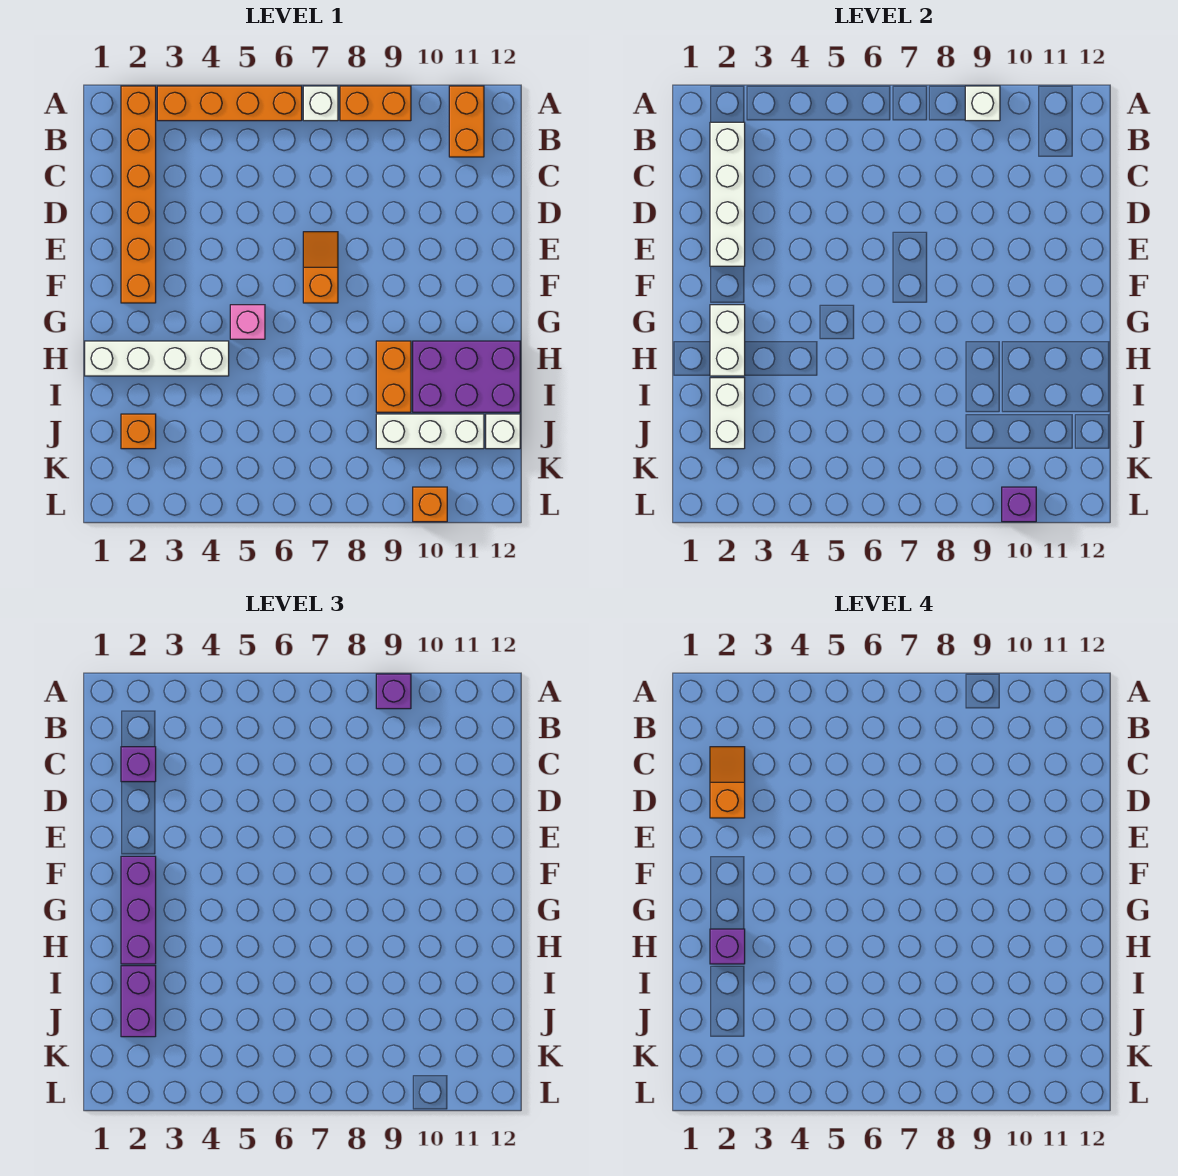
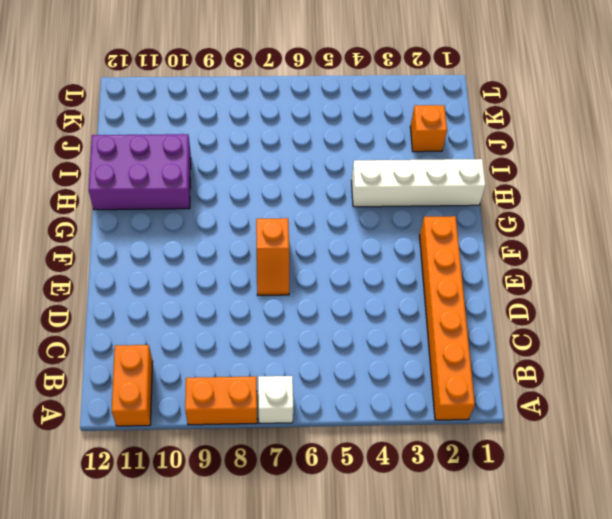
none -> orange brick A3:A6 level 1
none -> pink brick G5 level 1
none -> orange brick H9:I9 level 1

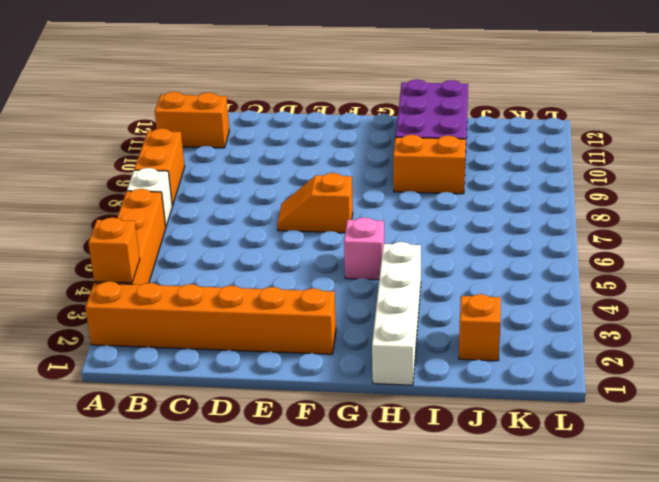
orange brick A3 level 2 -> orange brick L10 level 1
none -> white brick J9:J11 level 1
none -> white brick J12 level 1
none -> white brick A9 level 2

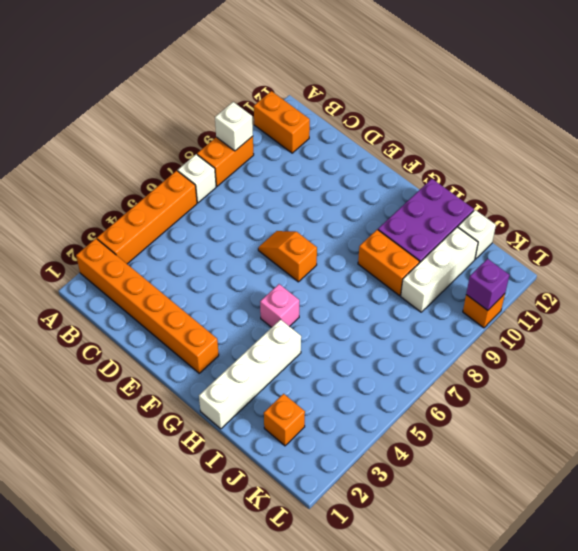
none -> white brick B2:E2 level 2
none -> white brick G2:H2 level 2
none -> white brick I2:J2 level 2

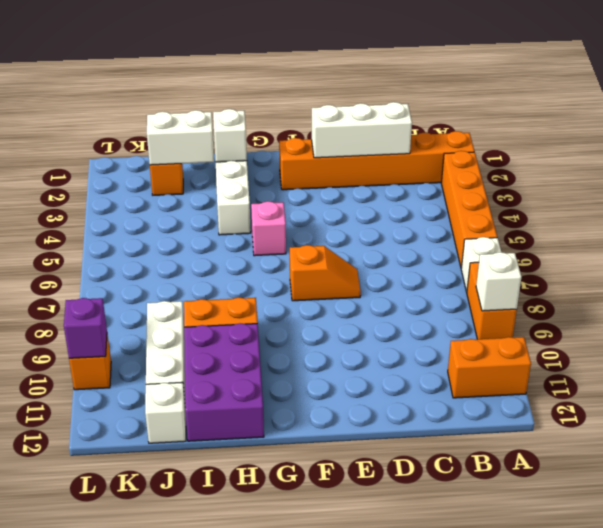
white brick C2:E2 level 2 -> white brick B2:E2 level 2
white brick H2 level 2 -> white brick G2:H2 level 2
none -> purple brick A9 level 3
none -> purple brick C2 level 3
none -> purple brick F2:H2 level 3

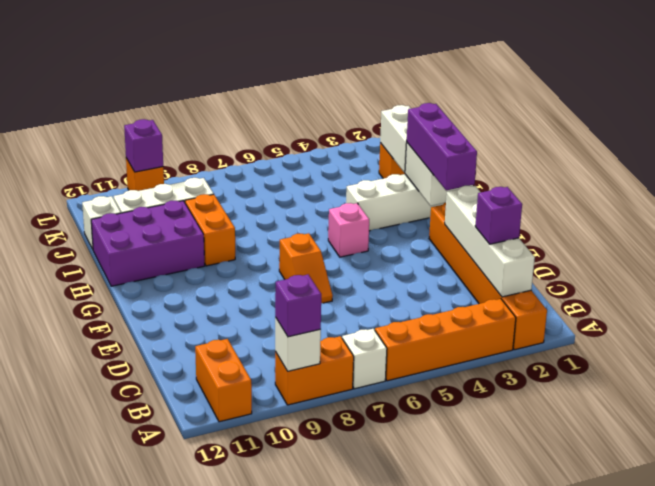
none -> purple brick I2:J2 level 3
none -> orange slope C2:D2 level 4 top D
none -> purple brick H2 level 4

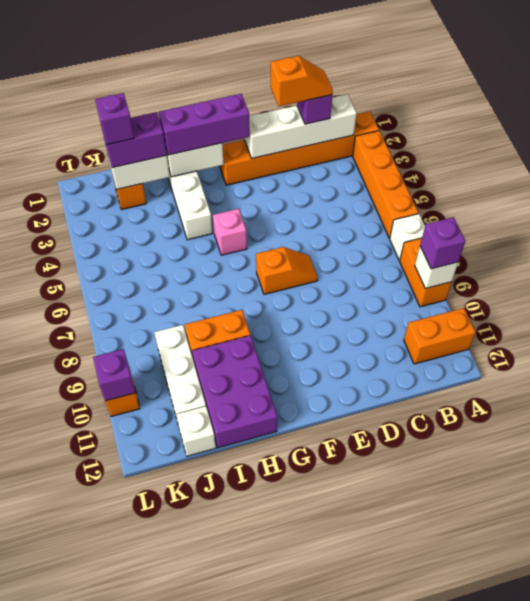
purple brick J2 level 4 -> purple brick H2 level 4

